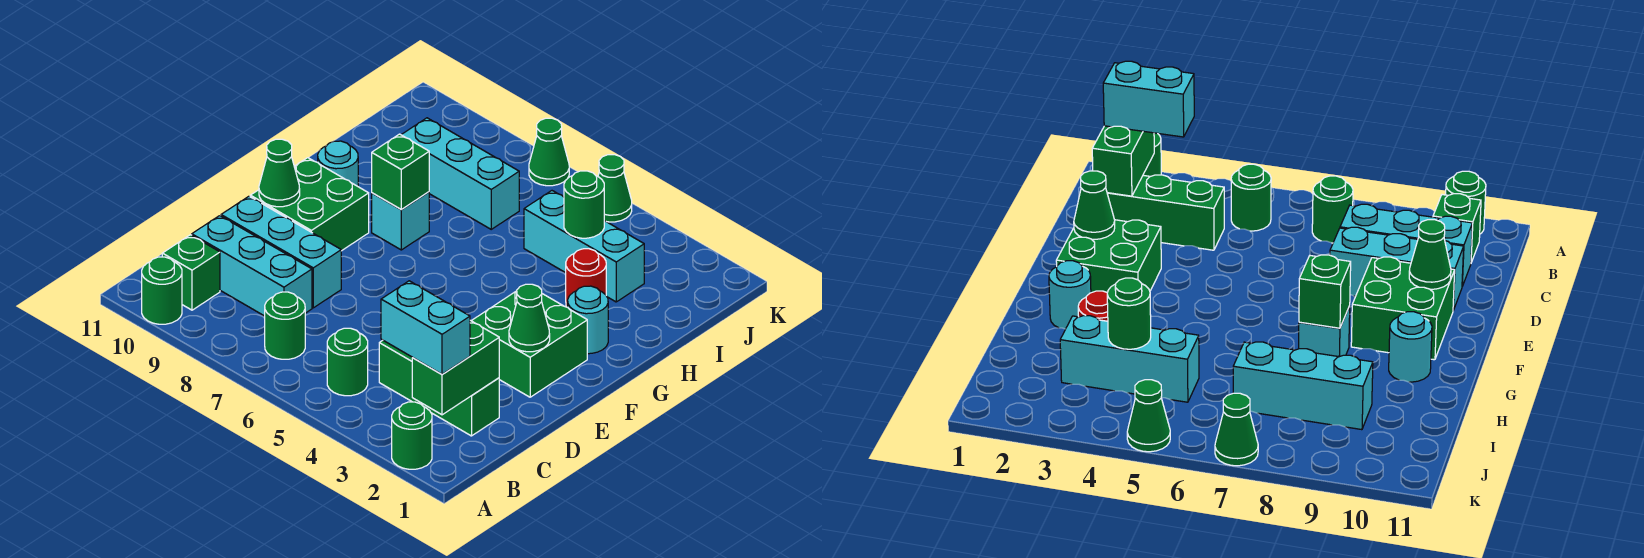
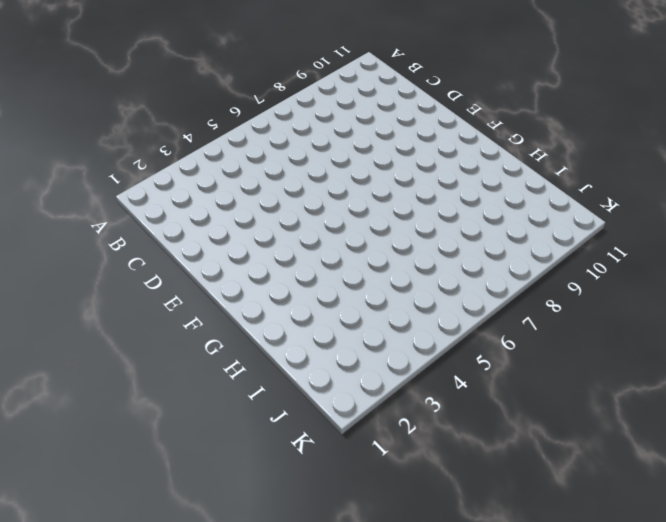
none -> green round brick A2 level 1
none -> green round brick A10 level 1
none -> green round brick B5 level 1

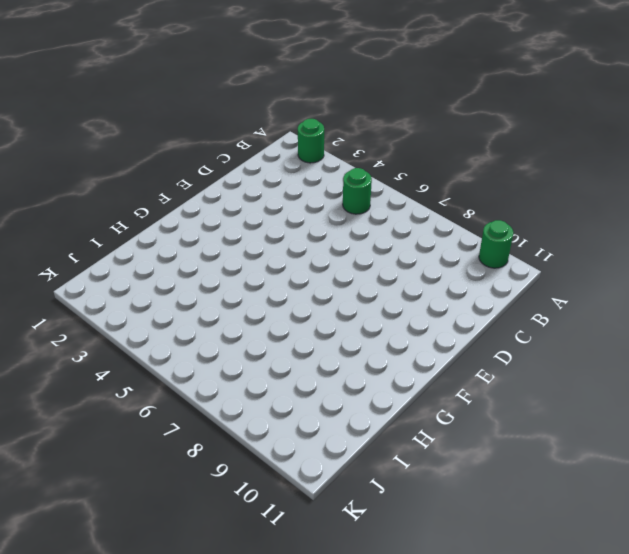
none -> green round brick B7 level 1
none -> green brick B10 level 1
none -> green brick C2:C4 level 1

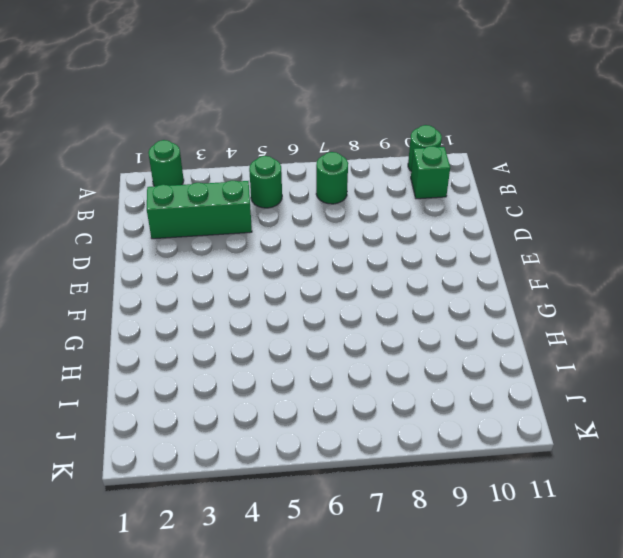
none -> cyan brick C8:C10 level 1
none -> cyan brick D8:D10 level 1
none -> green brick E2:F3 level 1

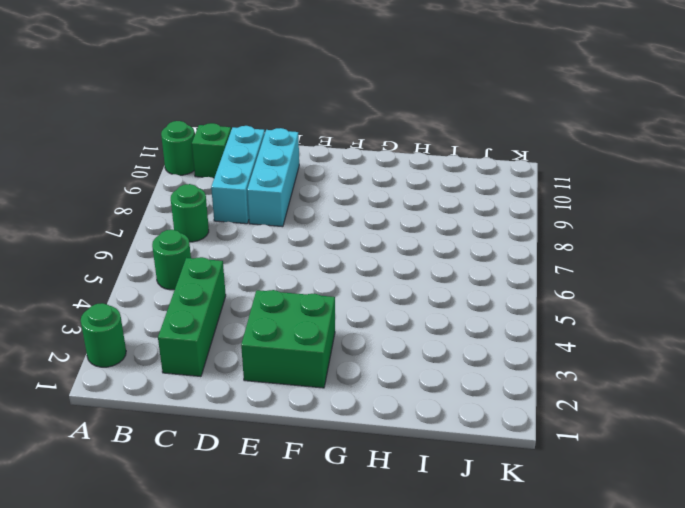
none -> green brick E9:F10 level 1
none -> cyan round brick G2 level 1
none -> cyan brick G8 level 1

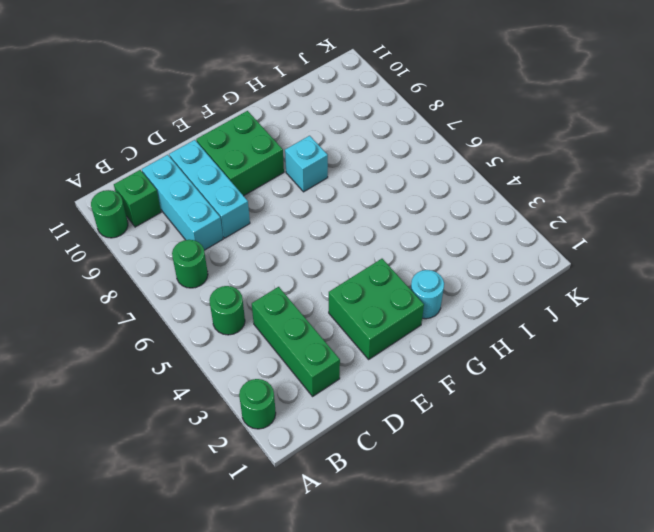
none -> cyan round brick G10 level 1
none -> red round brick H3 level 1
none -> cyan brick I3:I5 level 1

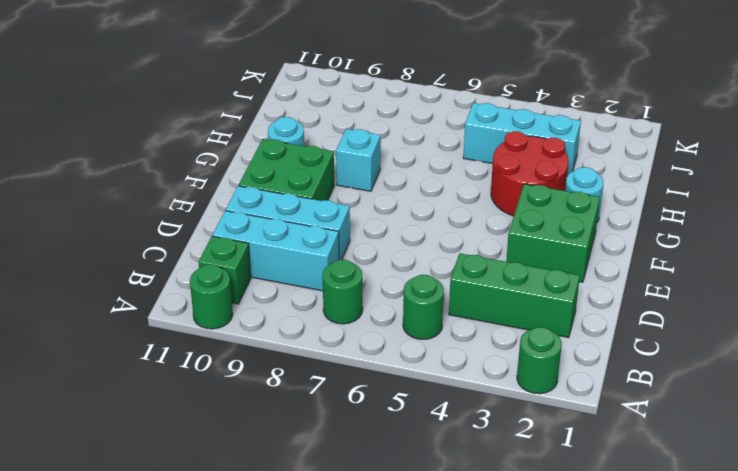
red round brick G3:H4 level 1 -> red round brick H3 level 1
none -> cyan brick I7:I9 level 1
none -> green cone K5 level 1
none -> green cone K7 level 1

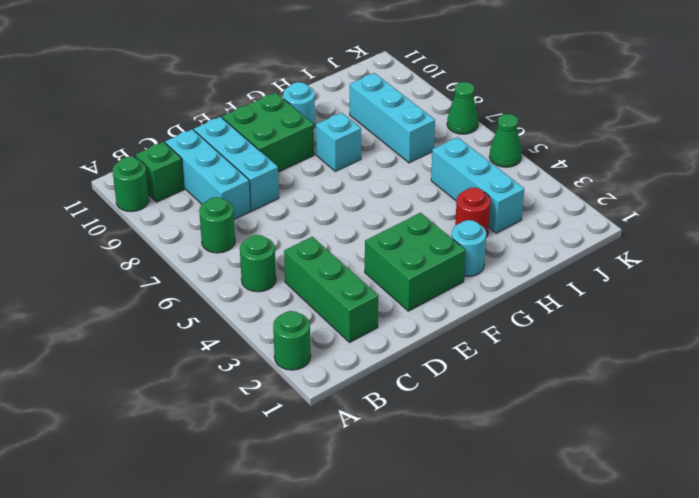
none -> green brick B2:C2 level 2
none -> green cone E2 level 2
none -> green cone E10 level 2

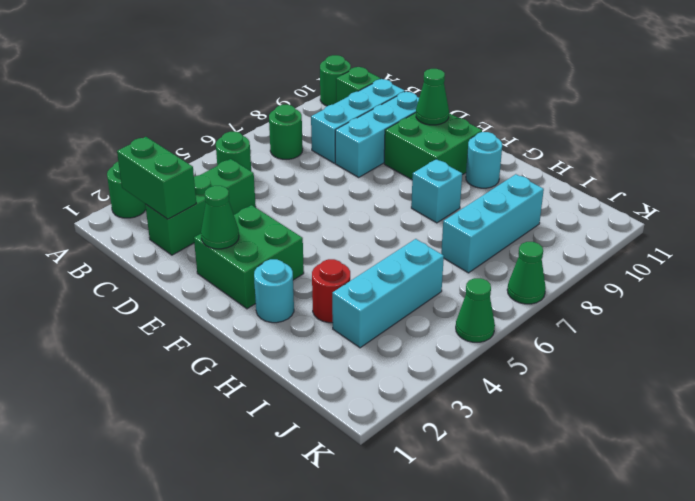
none -> green brick G8 level 2
none -> green round brick I4 level 2
none -> cyan brick B2:B3 level 3

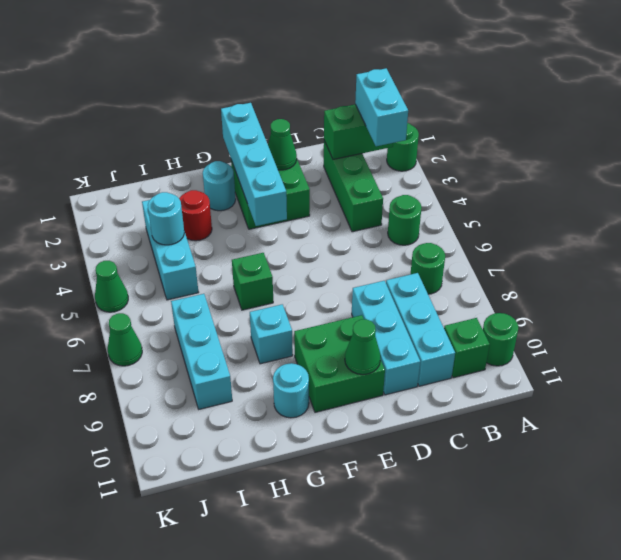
cyan brick F1:F4 level 2 -> none
green brick G6 level 1 -> green brick G8 level 2
cyan round brick I4 level 2 -> green round brick I4 level 2

